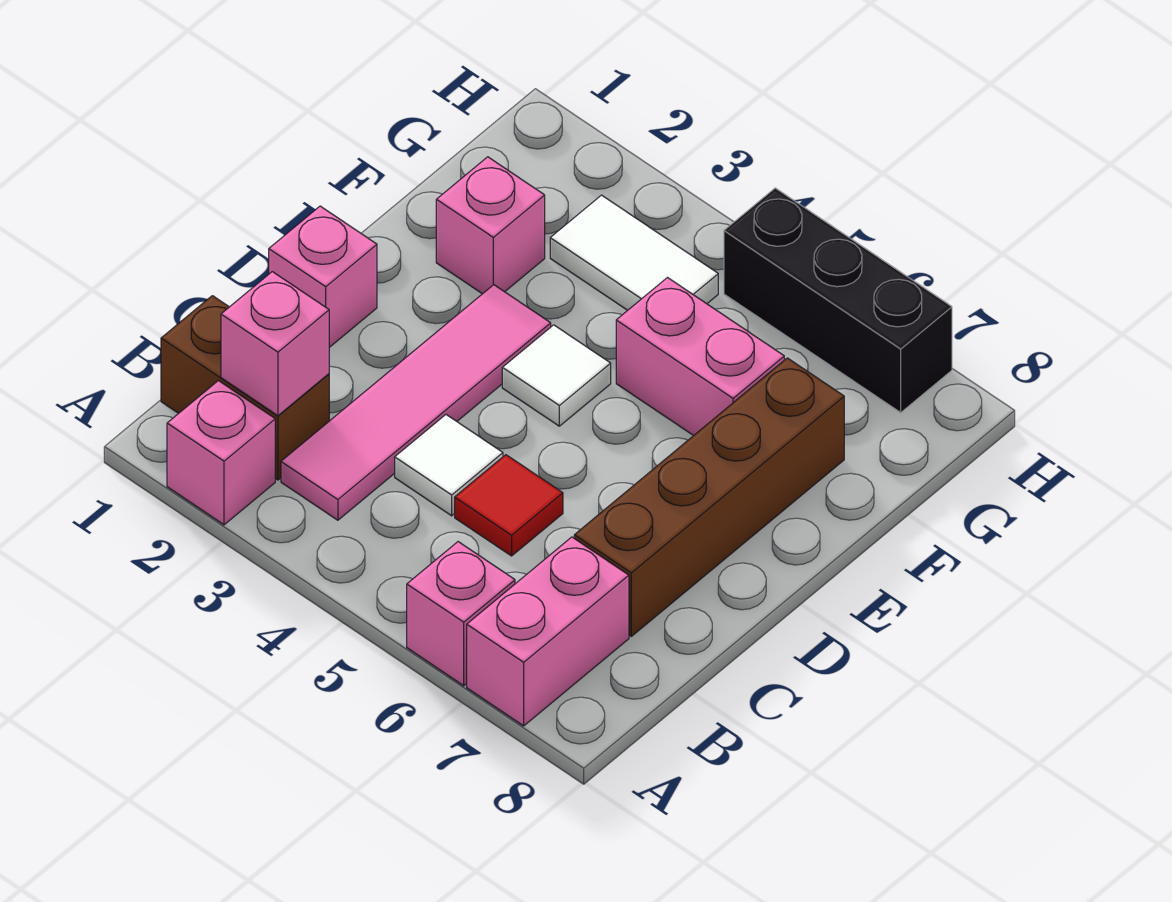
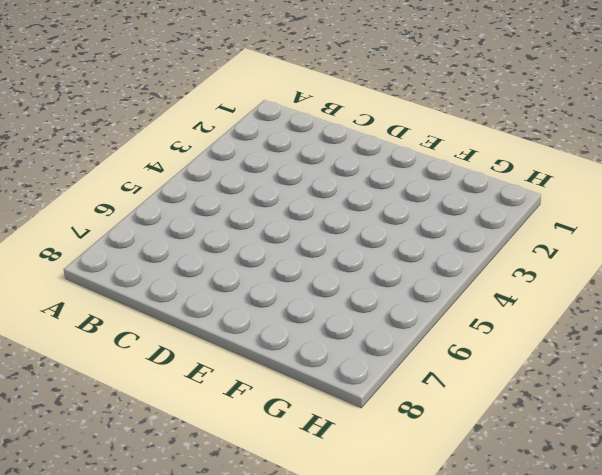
none -> pink brick A2 level 1
none -> pink brick A6 level 1
none -> pink brick A7:B7 level 1

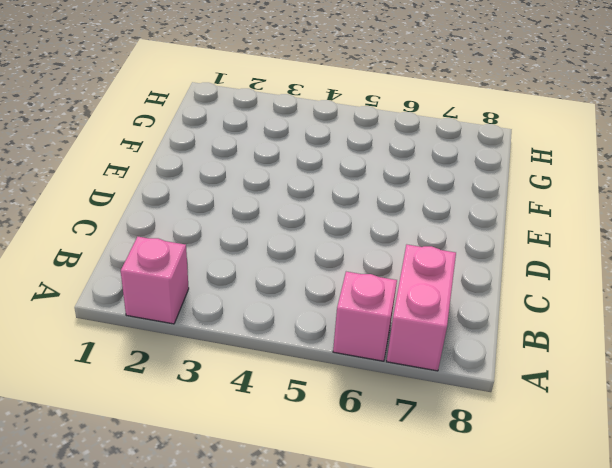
none -> brown brick B1:B2 level 1
none -> pink tile B3:E3 level 1
none -> white tile C4 level 1

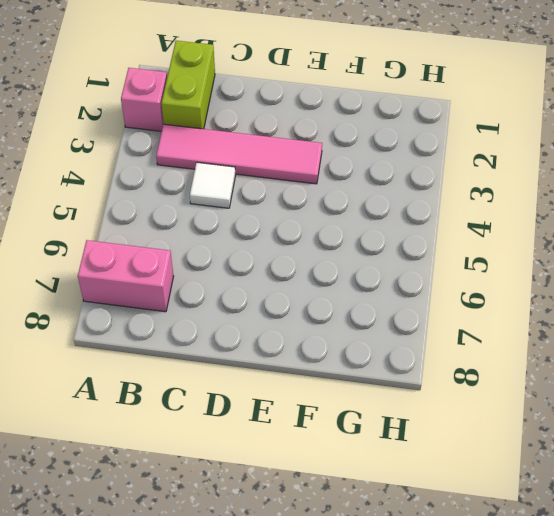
lime brick B1:B2 level 1 -> brown brick B1:B2 level 1
none -> pink brick A6 level 1
none -> red tile C5 level 1
none -> brown brick C7:F7 level 1

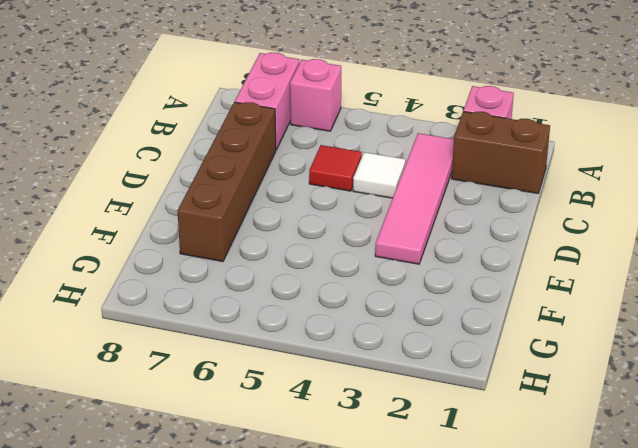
none -> pink brick D1 level 1
none -> white tile E4 level 1
none -> pink brick F2 level 1

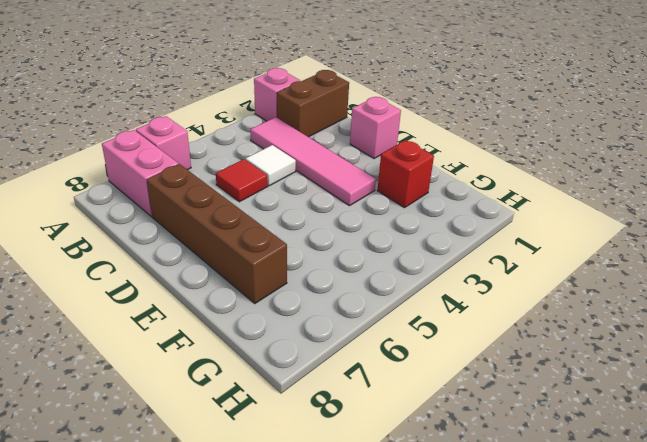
red brick F2 level 1 -> pink brick F2 level 1
none -> white tile E4 level 1
none -> pink brick F5:F6 level 1
none -> white tile G3:G4 level 1

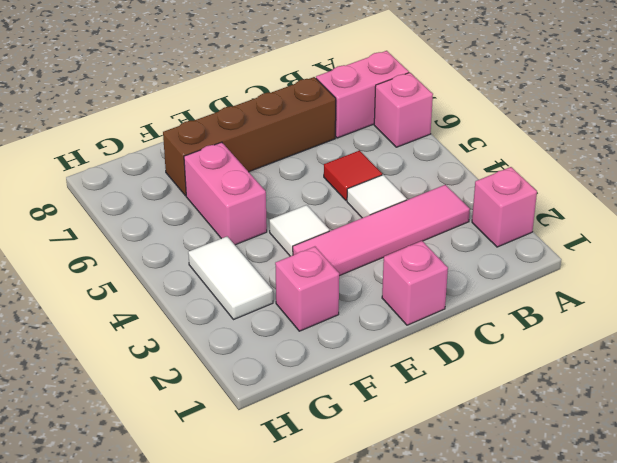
none -> brown brick B1:B2 level 1
none -> black brick H5:H7 level 1
none -> pink brick B2 level 2

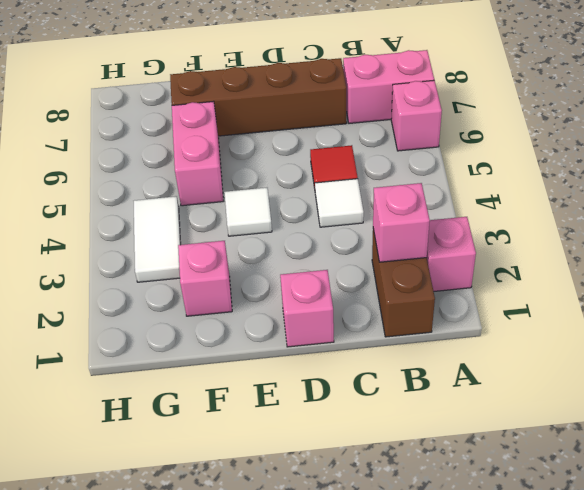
none -> pink tile B3:E3 level 1
none -> black brick H5:H7 level 1

